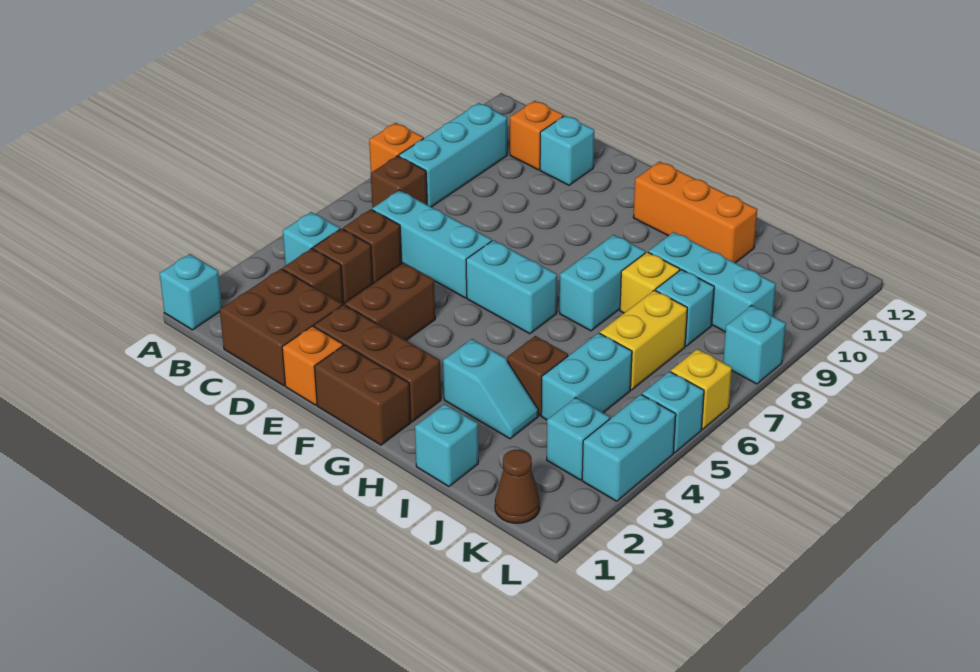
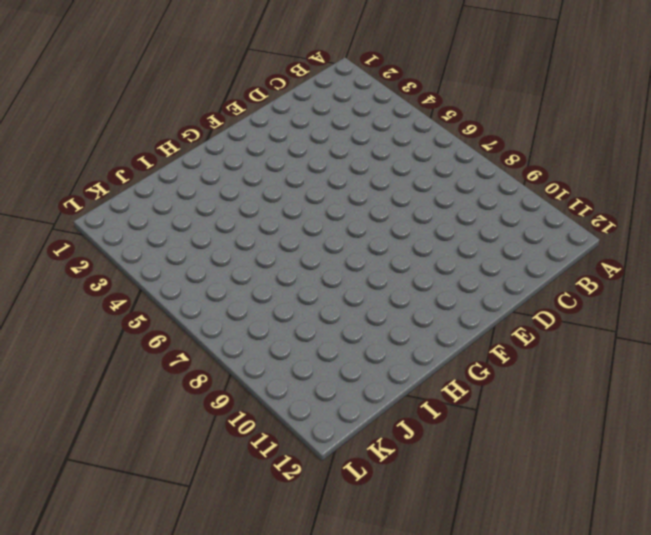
none -> cyan brick A1 level 1
none -> orange brick A8 level 1
none -> cyan brick B4 level 1
none -> brown brick B7 level 1

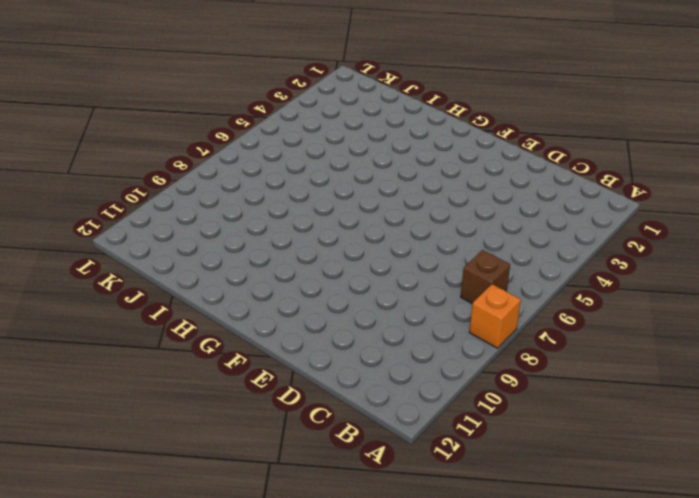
none -> cyan brick A1 level 1
none -> cyan brick B4 level 1
none -> cyan brick B8:B10 level 1
none -> brown brick C1:D2 level 1

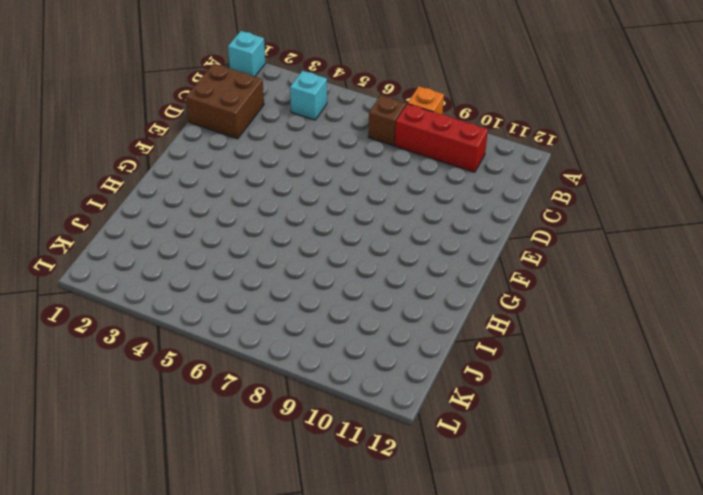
red brick B8:B10 level 1 -> cyan brick B8:B10 level 1
none -> brown brick C3 level 1
none -> brown brick C4 level 1
none -> brown brick C5 level 1
none -> cyan brick C6:E6 level 1

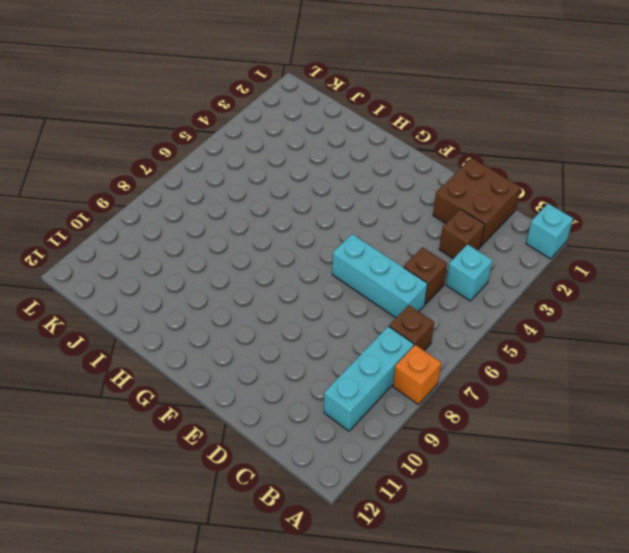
none -> brown brick C4 level 1
none -> orange brick C11 level 1
none -> cyan brick D11 level 1
none -> orange brick E1 level 1

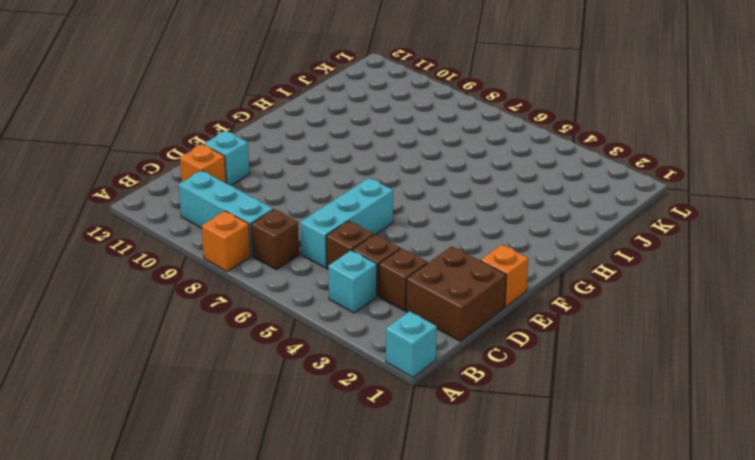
none -> brown brick E2:G2 level 1
none -> brown brick E3:E4 level 1
none -> brown brick F1:G1 level 1
none -> cyan brick F6:G6 level 1

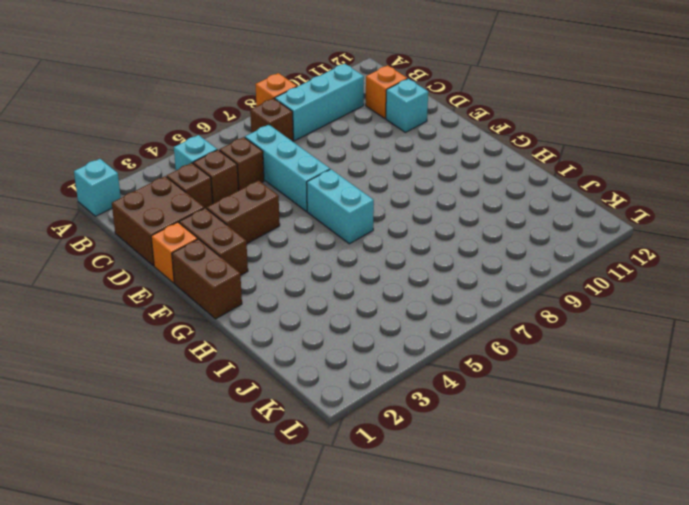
brown brick E2:F2 level 1 -> brown brick E2:G2 level 1
none -> orange brick G11:I11 level 1
none -> cyan slope H3:I3 level 1 top H
none -> cyan brick H7:H8 level 1
none -> cyan brick I1 level 1

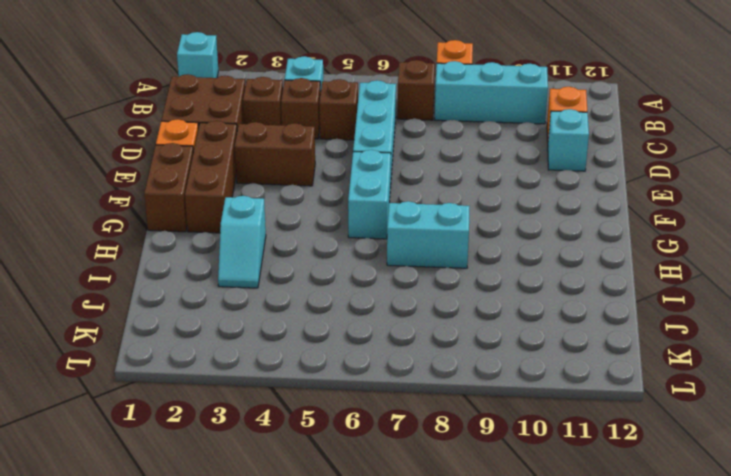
none -> orange brick G11:I11 level 1
none -> cyan brick I1 level 1
none -> brown brick I4 level 1
none -> yellow brick I8 level 1

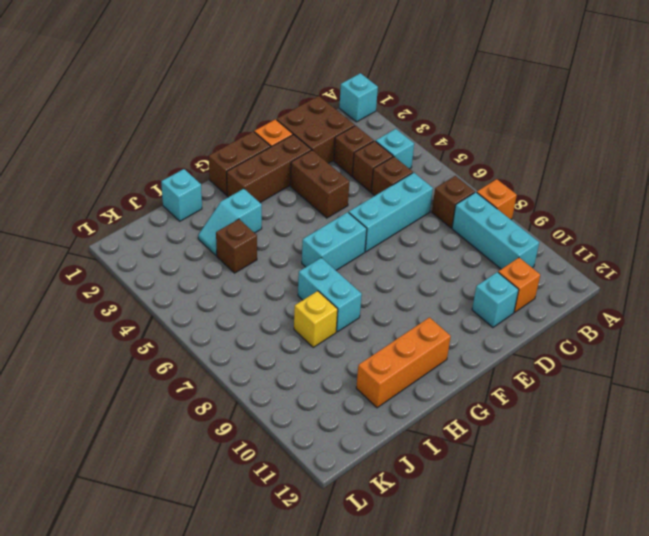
none -> cyan brick I9:K9 level 1
none -> cyan brick J4:J5 level 1
none -> yellow brick J6:J7 level 1
none -> cyan brick J8 level 1

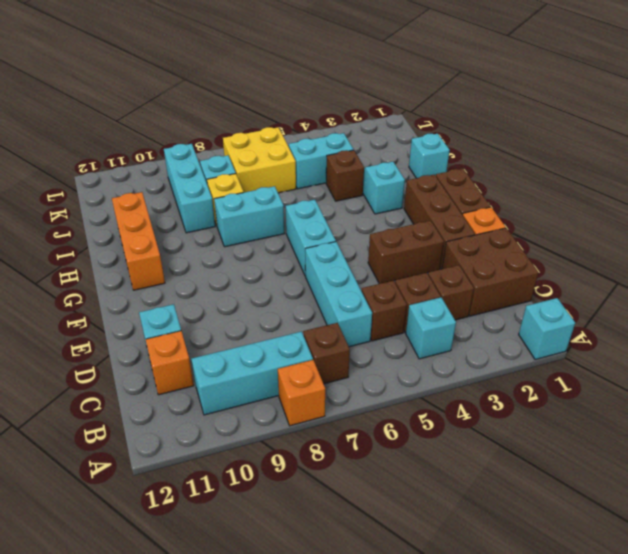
yellow brick J6:K7 level 1 -> yellow brick J6:J7 level 1
none -> brown cone K1 level 1
none -> cyan brick K3 level 1
none -> cyan brick L3:L4 level 1
none -> cyan brick L5 level 1

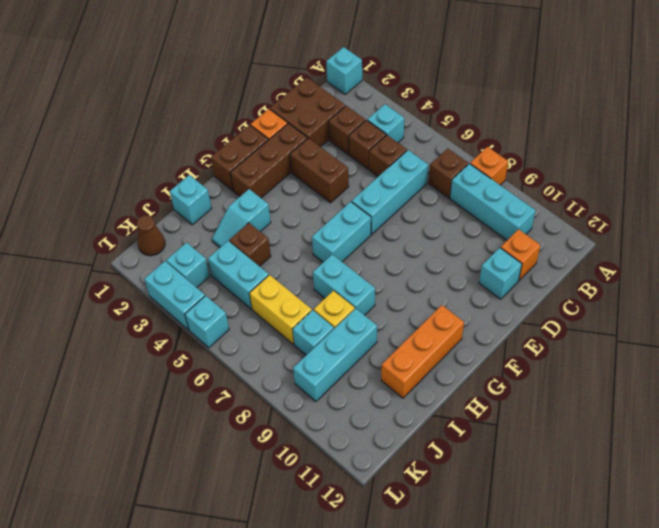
none -> yellow brick L6 level 1
none -> cyan brick L8 level 1

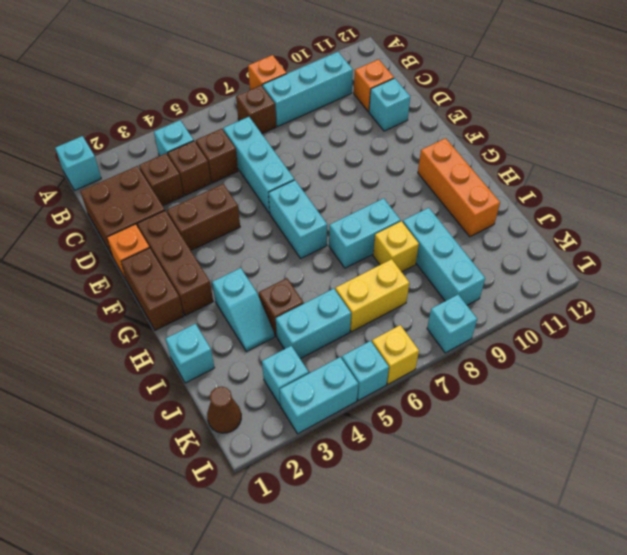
none -> cyan brick J8 level 1

